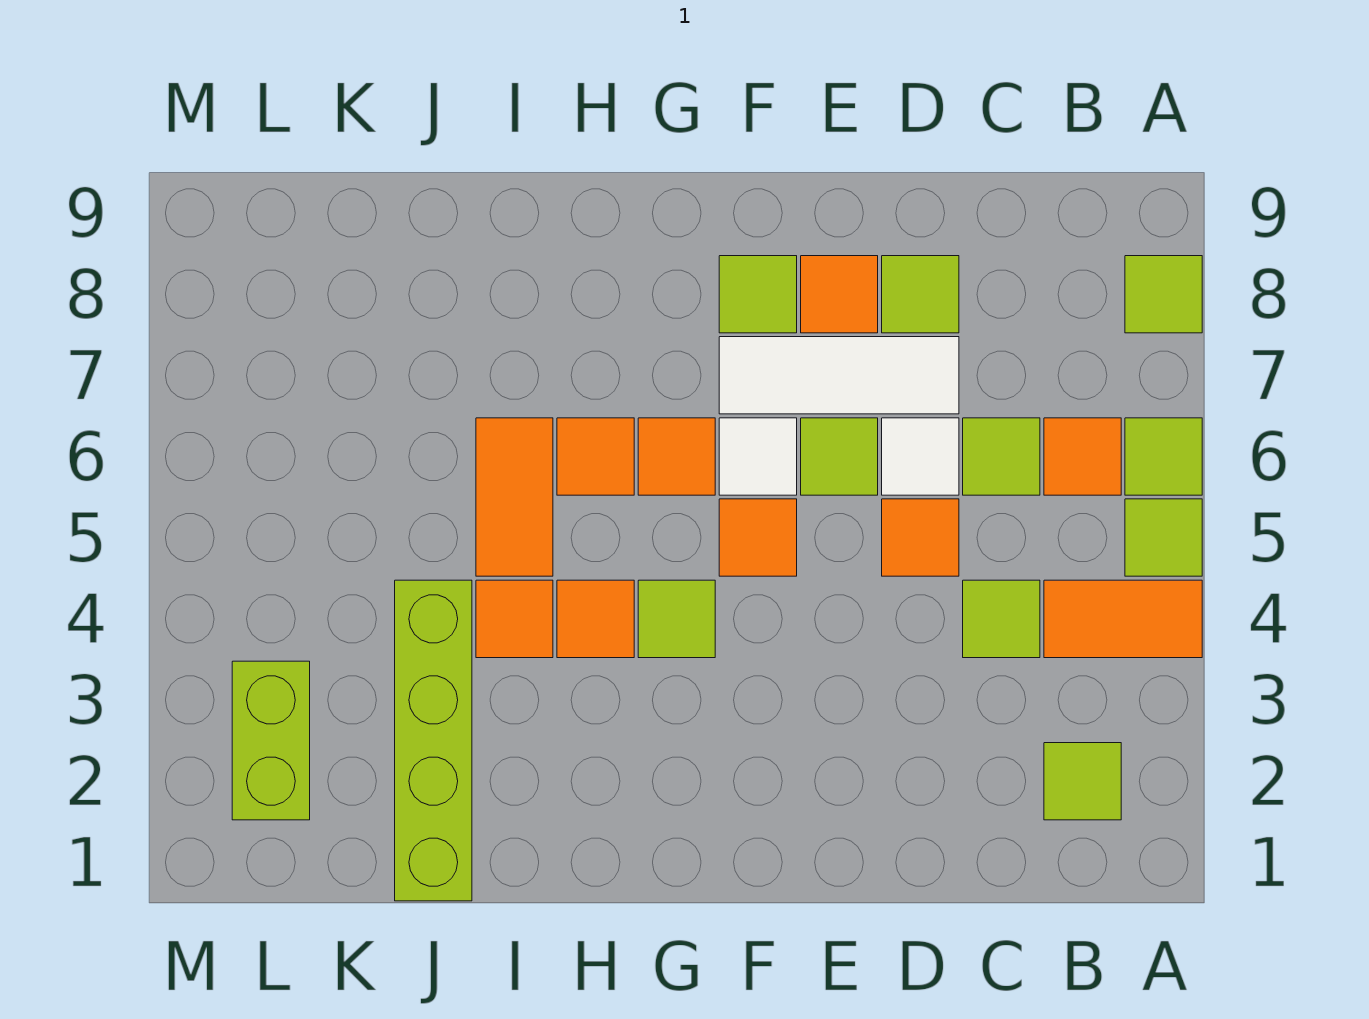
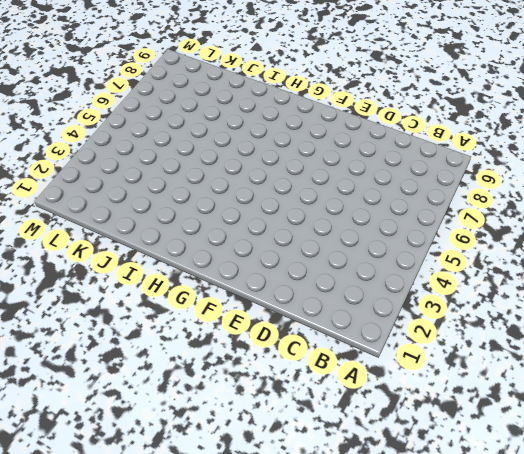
none -> orange tile A4:B4 level 1
none -> lime tile A5 level 1
none -> lime tile A6 level 1

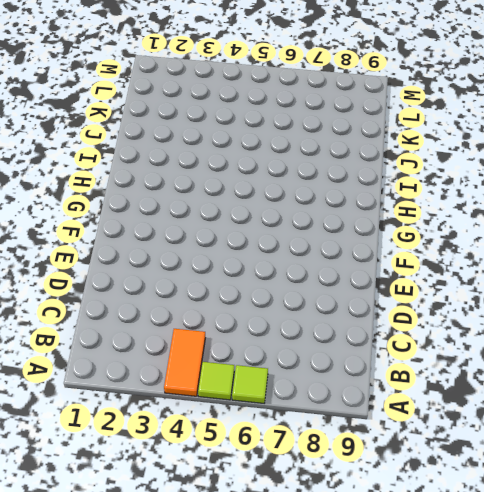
none -> lime tile A8 level 1
none -> lime tile B2 level 1
none -> orange tile B6 level 1

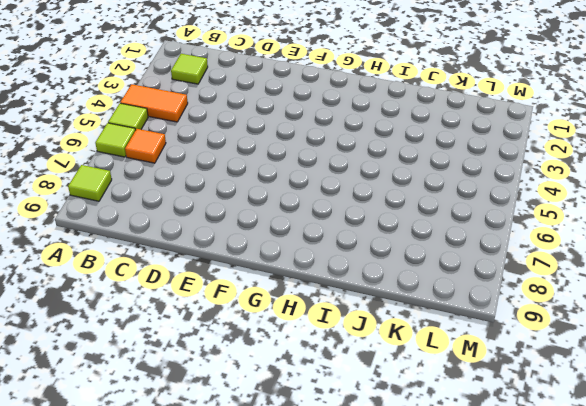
none -> lime tile C4 level 1
none -> lime tile C6 level 1
none -> orange tile D5 level 1

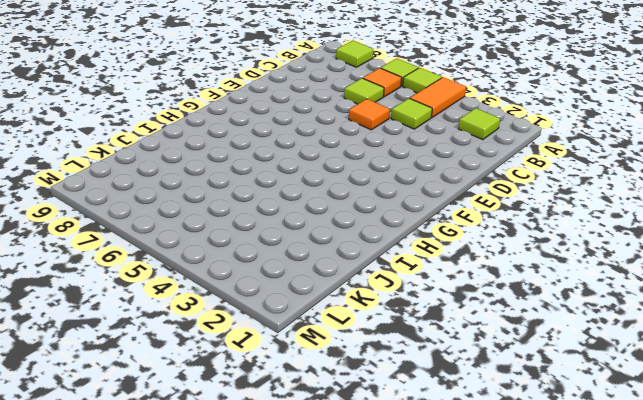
none -> white tile D6 level 1
none -> white tile D7:F7 level 1
none -> lime tile D8 level 1

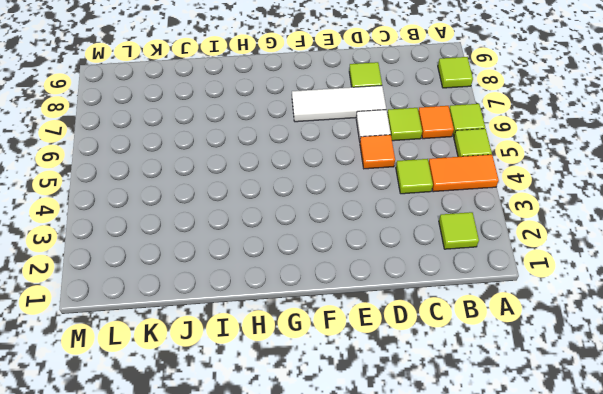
none -> lime tile E6 level 1
none -> orange tile E8 level 1
none -> orange tile F5 level 1

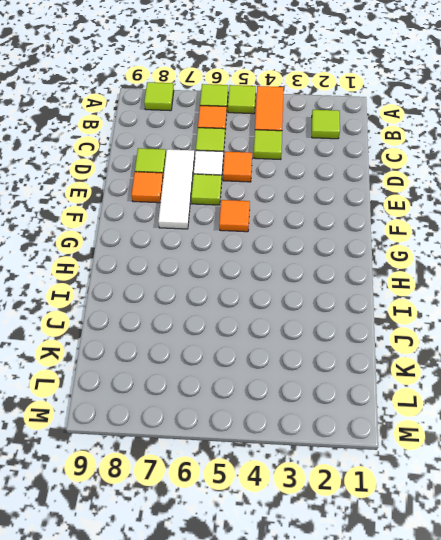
none -> white tile F6 level 1
none -> lime tile F8 level 1
none -> lime tile G4 level 1

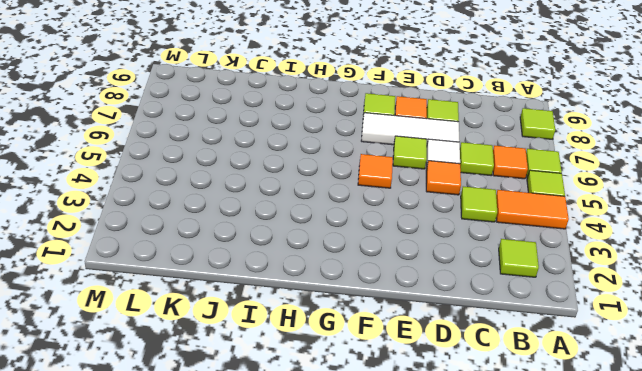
none -> white tile F6 level 1
none -> lime tile G4 level 1
none -> orange tile G6 level 1

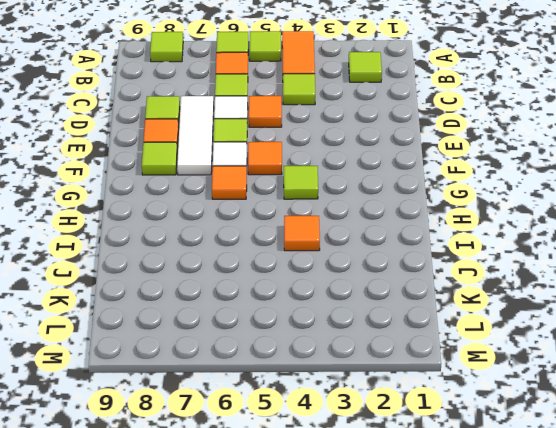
none -> orange tile H4 level 1
none -> orange tile H6 level 1
none -> orange tile I5:I6 level 1

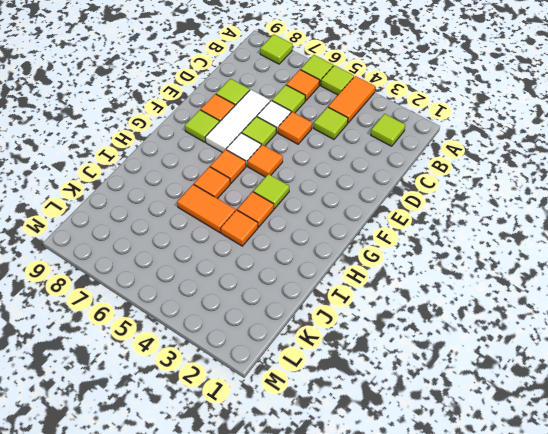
none -> lime brick J1:J4 level 1
none -> lime brick L2:L3 level 1

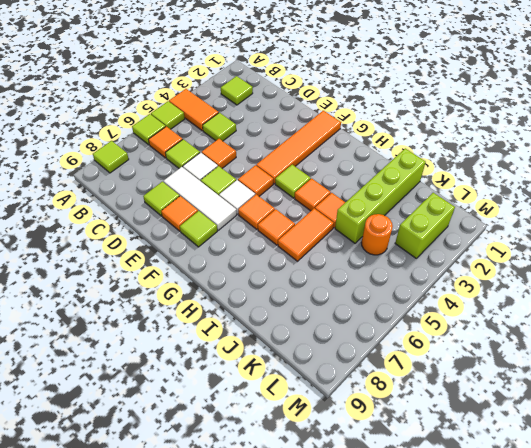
orange tile F1:F4 level 1 -> none
orange round brick K4 level 1 -> none

